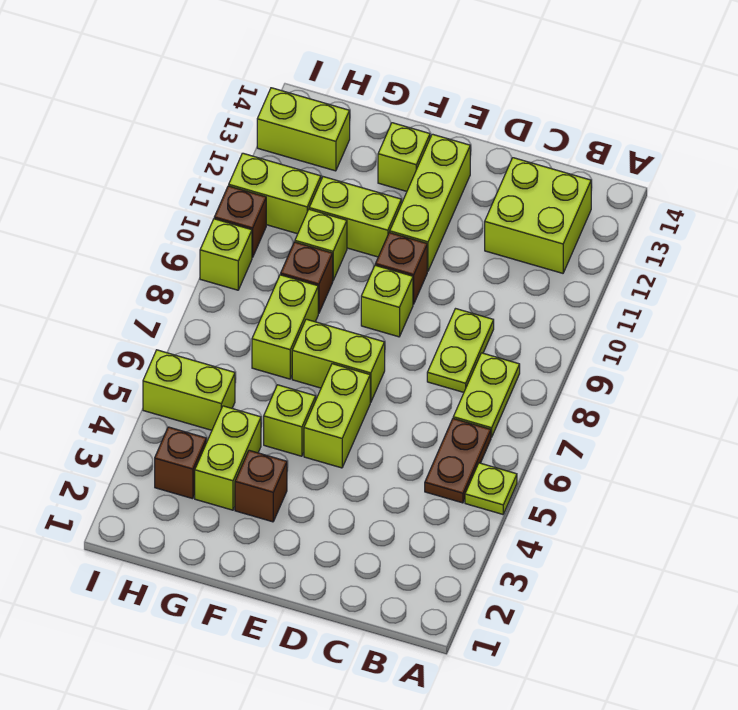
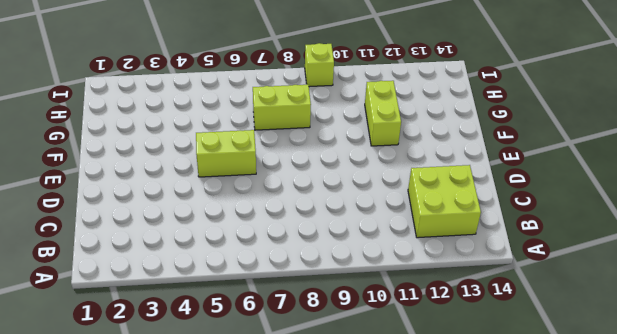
none -> lime plate A5 level 1
none -> brown plate B5:B6 level 1
none -> lime plate B7:B8 level 1

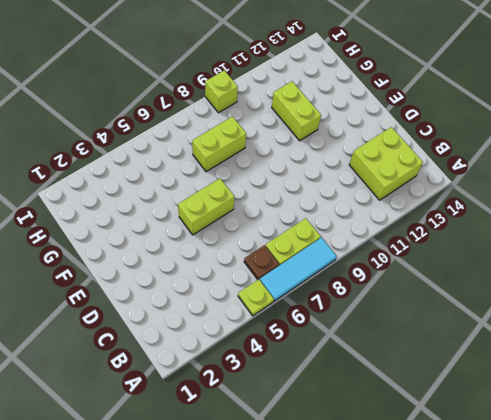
cyan tile A6:A8 level 1 -> none
brown plate B6 level 1 -> brown plate B5:B6 level 1
none -> lime plate C8:C9 level 1
none -> lime brick E7:F7 level 1
none -> lime brick E9 level 1

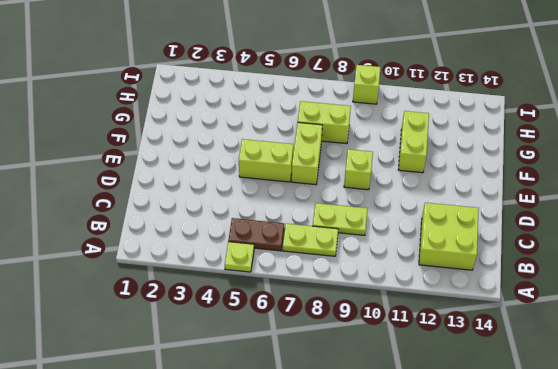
none -> brown brick E10 level 1
none -> lime brick E11:E13 level 1
none -> brown brick F3 level 1

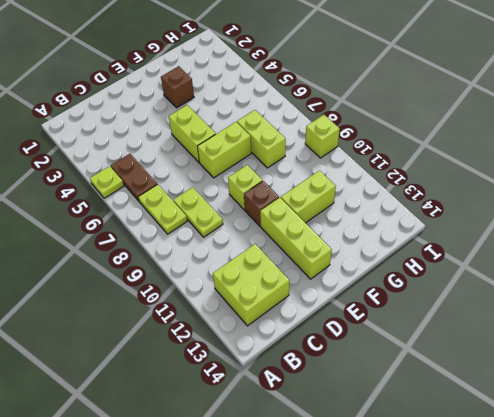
none -> lime brick F5 level 1
none -> lime brick F13 level 1
none -> lime brick G3:G4 level 1

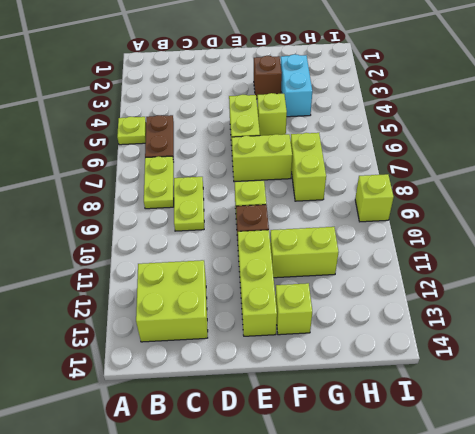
cyan brick G3:G4 level 1 -> lime brick G3:G4 level 1
none -> brown brick G9 level 1
none -> lime brick G10 level 1
none -> brown brick H3 level 1

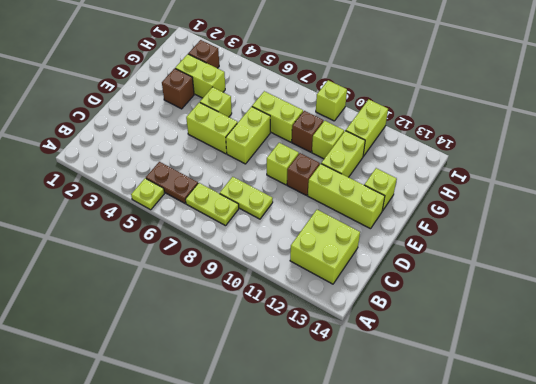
none -> lime brick H5:I5 level 1
none -> lime brick H13:I13 level 1
none -> brown brick I10 level 1

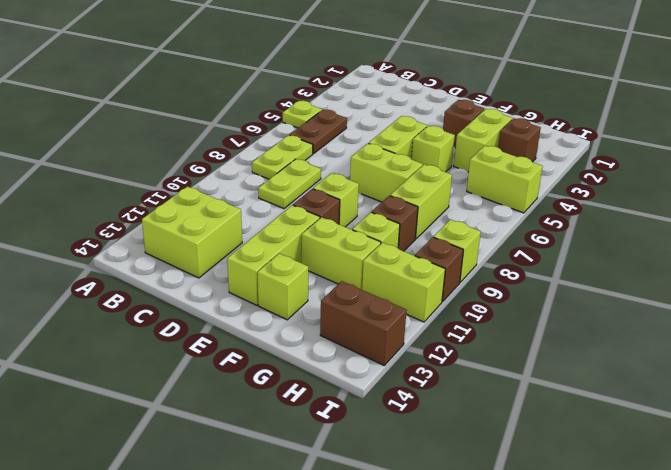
brown brick H13:I13 level 1 -> lime brick H13:I13 level 1

